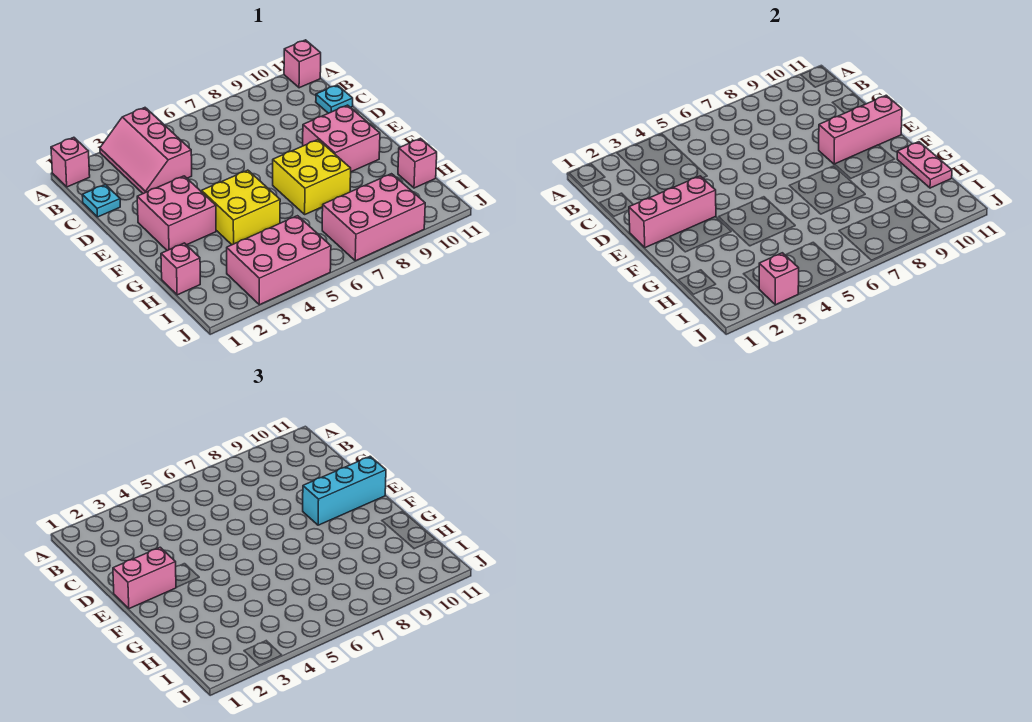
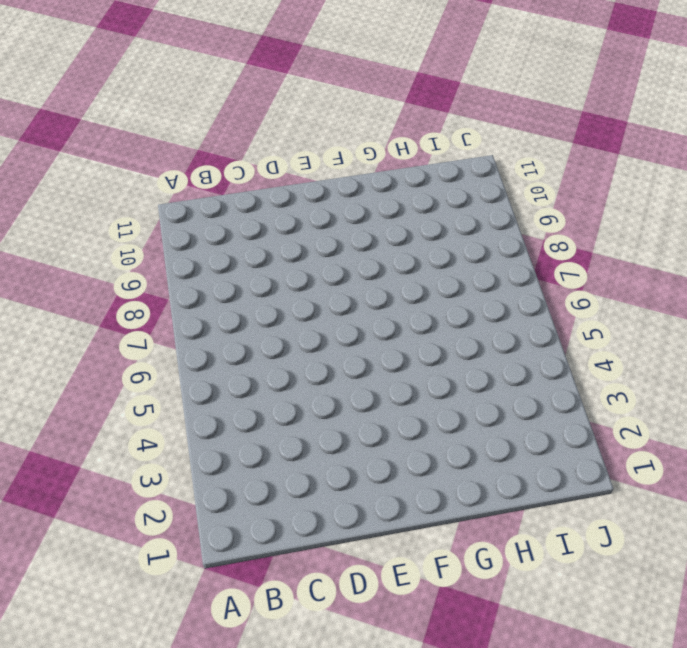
none -> pink brick A1 level 1
none -> pink slope A3:C4 level 1 top 4
none -> pink brick A11 level 1

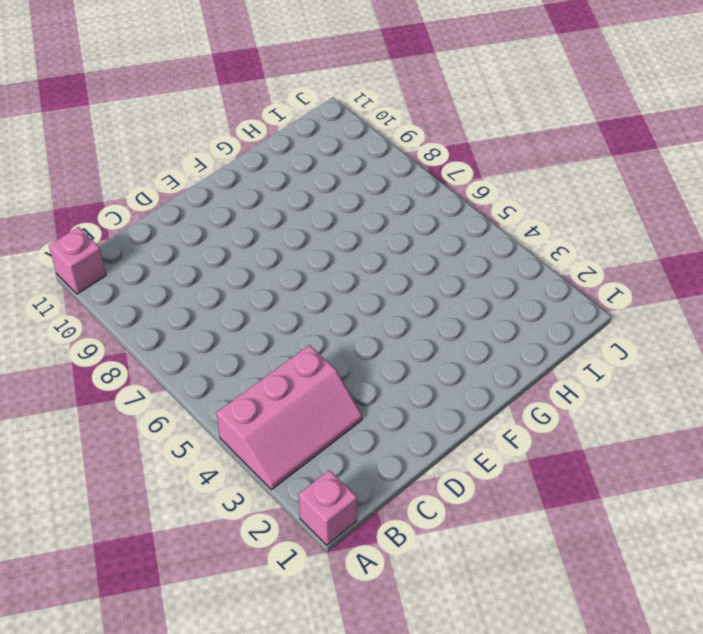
none -> cyan plate C1 level 1
none -> cyan plate C11 level 1
none -> pink brick E2:F3 level 1

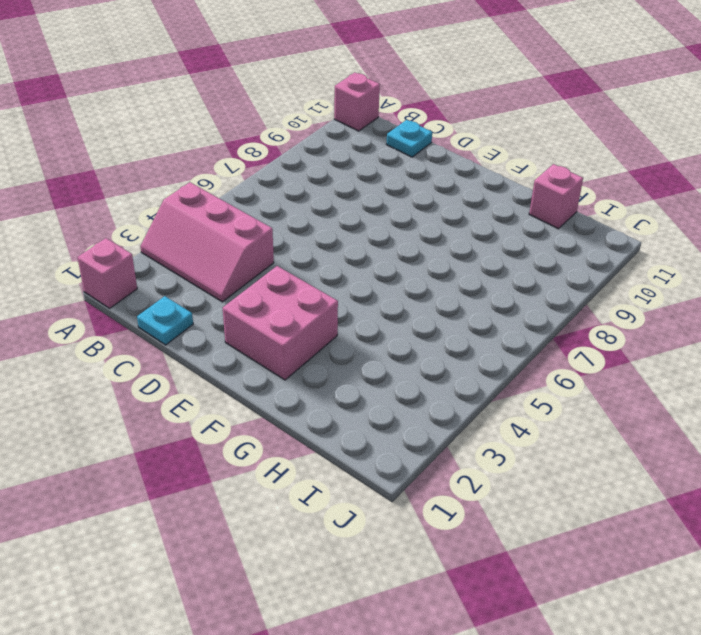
none -> pink brick E9:F10 level 1
none -> yellow brick F4:G5 level 1
none -> yellow brick F7:G8 level 1

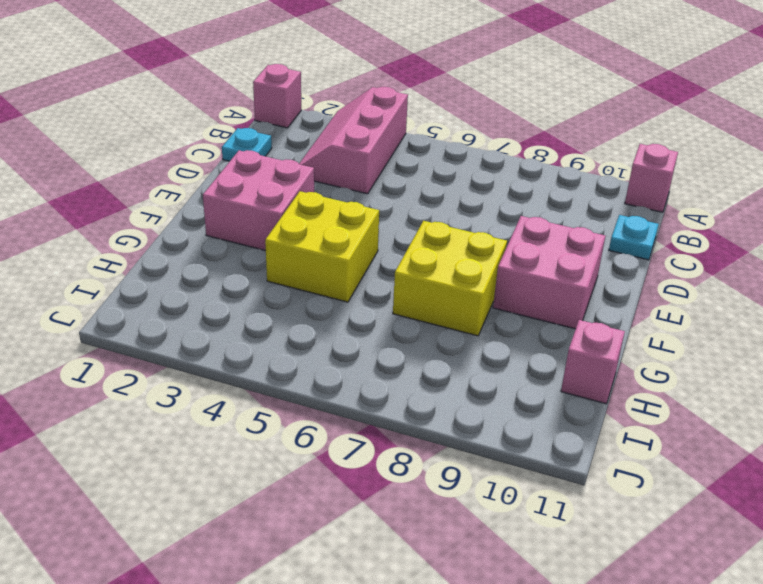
none -> pink brick H1 level 1
none -> pink brick I3:J5 level 1
none -> pink brick I7:J9 level 1

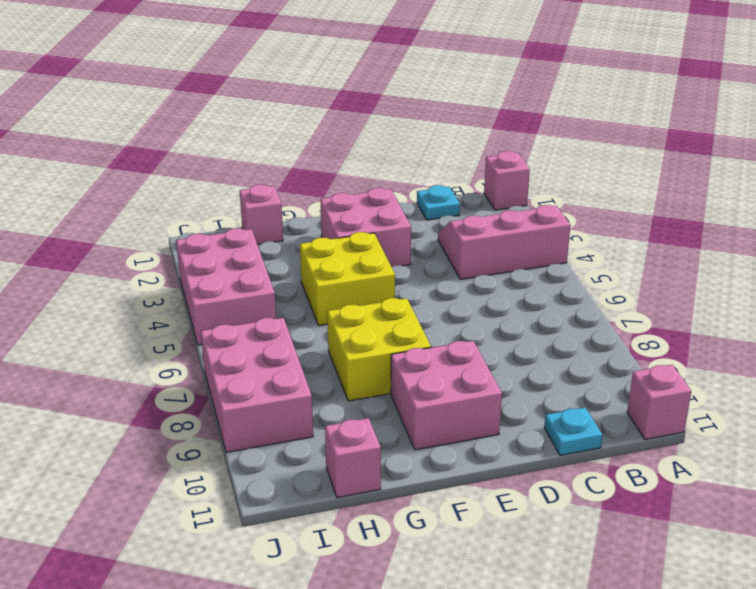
none -> pink brick E1:E3 level 2
none -> pink brick E9:E11 level 2
none -> pink plate G11:H11 level 2

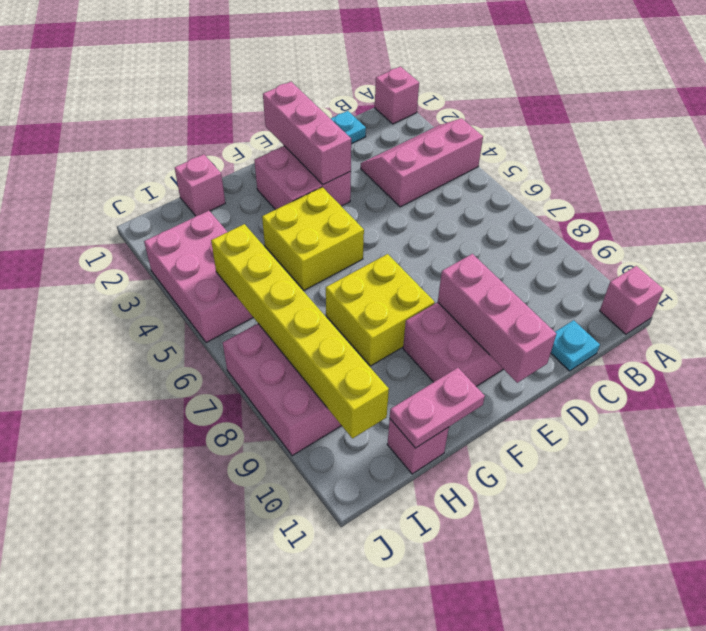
yellow brick I5:I10 level 2 -> none
none -> pink brick J3 level 2
none -> pink brick E1:E2 level 3
none -> cyan brick E9:E11 level 3

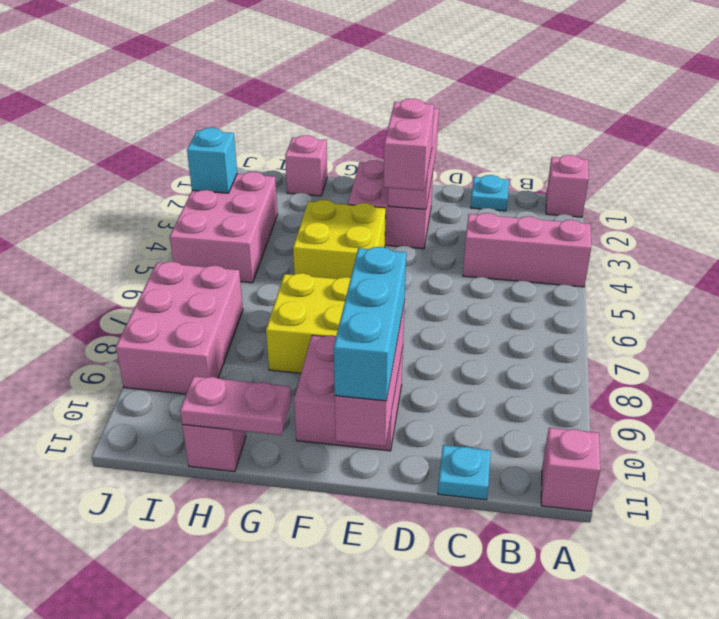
pink brick E3:E4 level 3 -> pink brick E1:E2 level 3
cyan brick J3 level 2 -> pink brick J3 level 2

